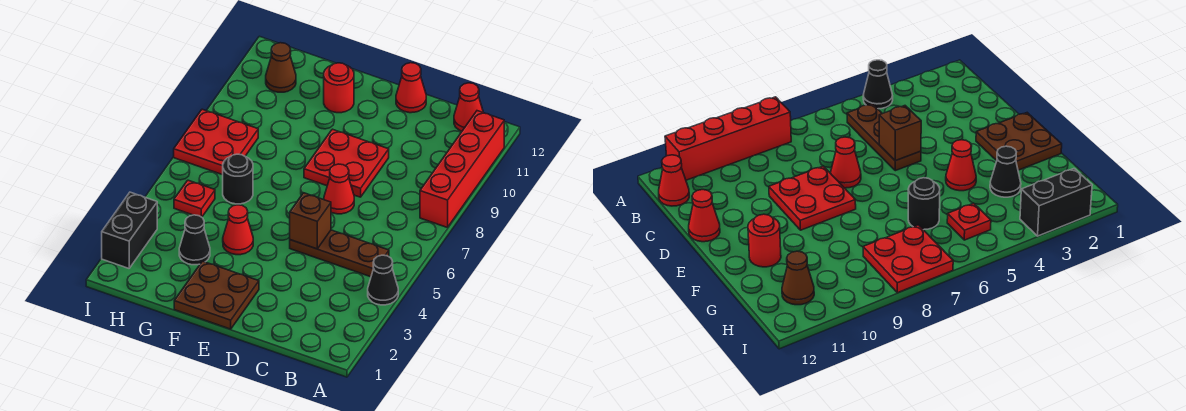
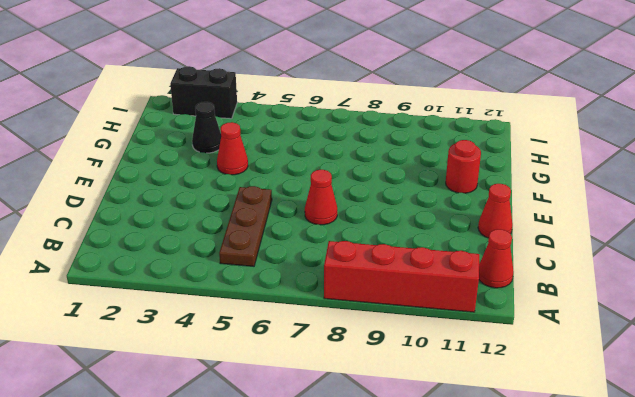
none -> black cone A4 level 1
none -> red plate D8:E9 level 1
none -> brown plate E1:F2 level 1

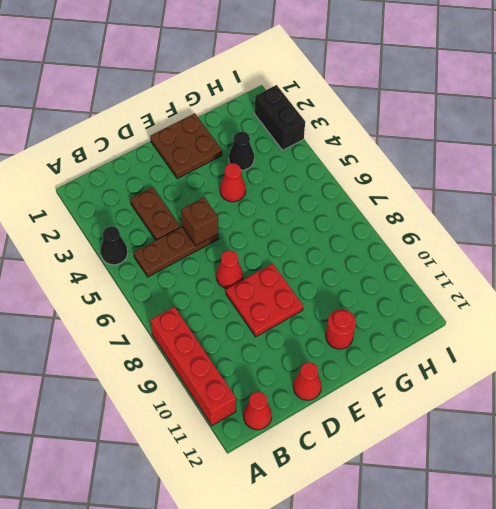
brown plate C3:C4 level 1 -> none
none -> black round brick G6 level 1
none -> red plate H5 level 1
none -> red plate H7:I8 level 1

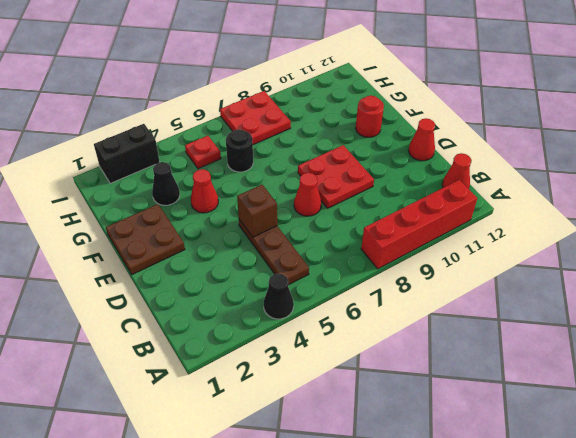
none -> brown cone H11 level 1

